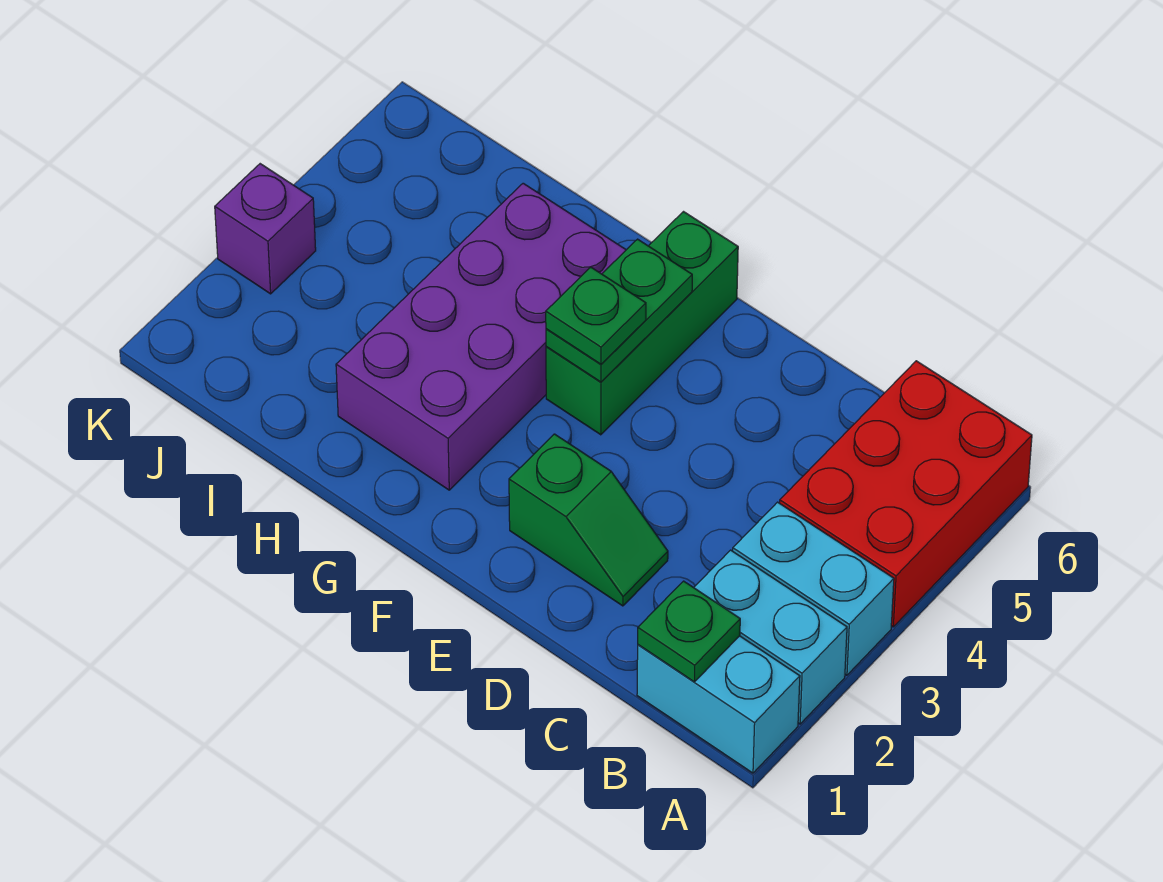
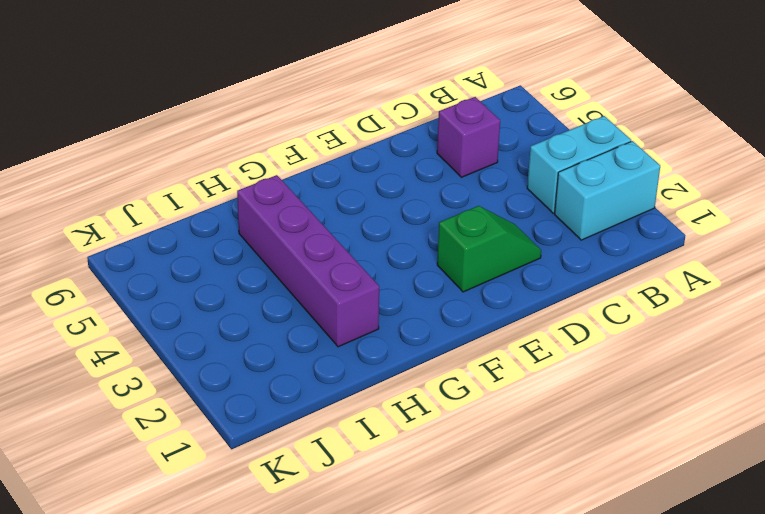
purple brick C5 level 1 -> purple brick K3 level 1
purple brick H2:H5 level 1 -> purple brick G2:H5 level 1
none -> cyan brick A1:B1 level 1
none -> red brick A4:B6 level 1

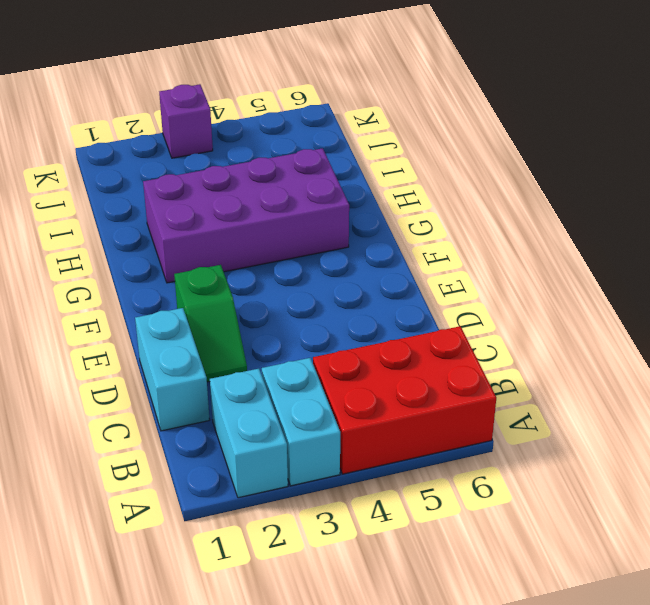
cyan brick C1:D1 level 1 -> cyan brick A1:B1 level 1
none -> green brick F4:F6 level 1
none -> green plate B1 level 2

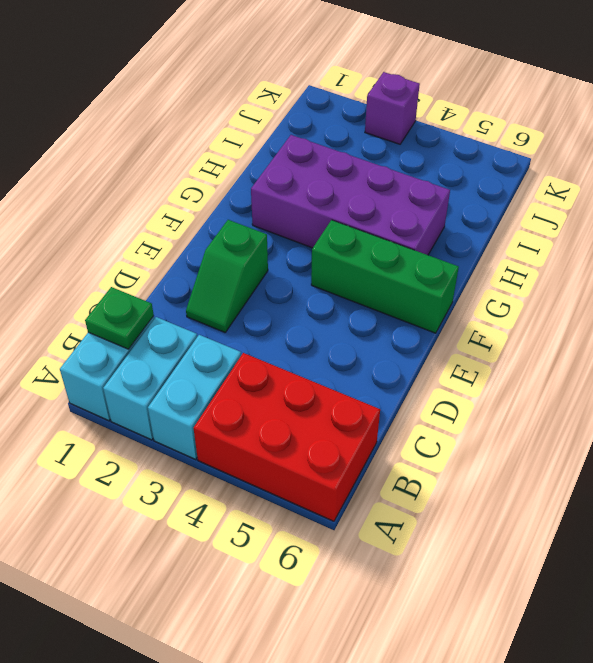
none -> green plate F4:F5 level 2
none -> green plate F4 level 3

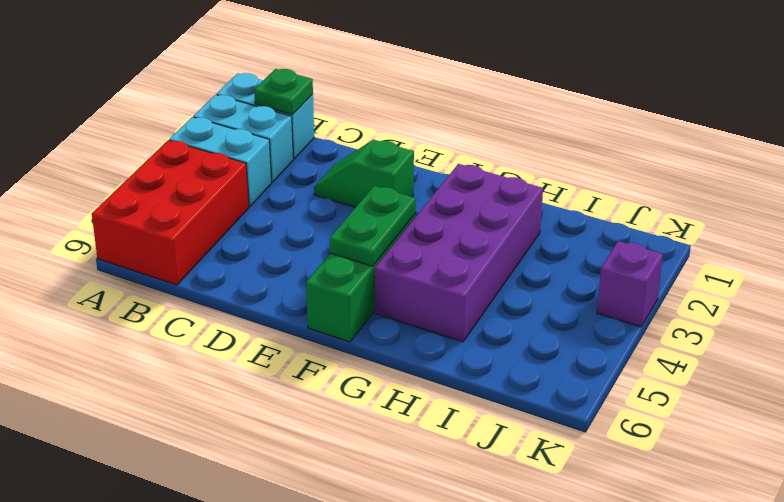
none -> green plate F4 level 3

